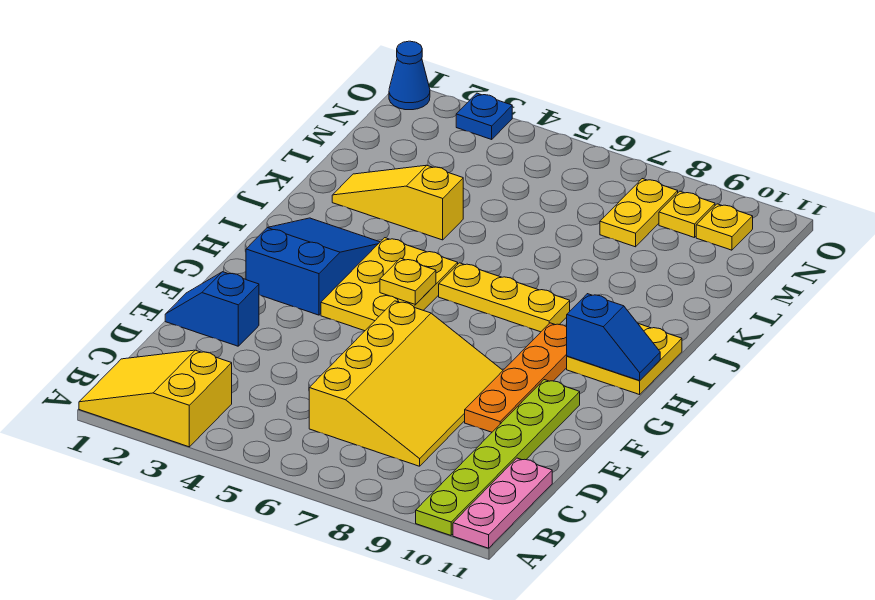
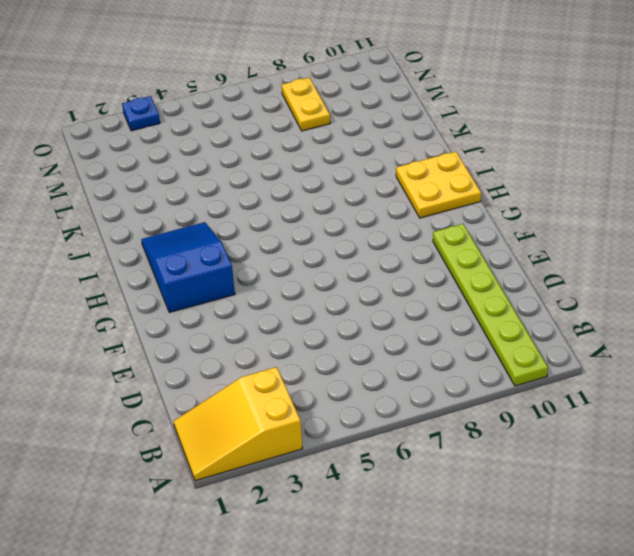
none -> pink plate A11:C11 level 1
none -> yellow slope C6:F8 level 1 top 6
none -> blue slope E1:E2 level 1 top 2

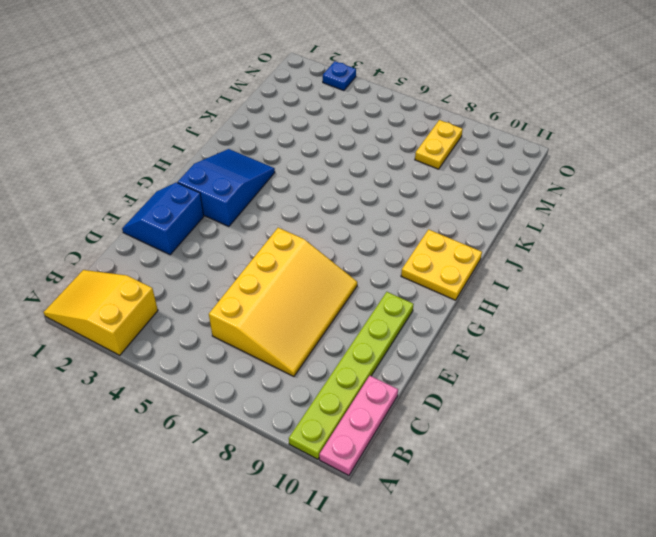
blue slope E1:F2 level 1 top 2 -> blue slope E1:E2 level 1 top 2
none -> orange plate E9:H9 level 1
none -> yellow plate G4:I5 level 1
none -> yellow plate I6:I8 level 1

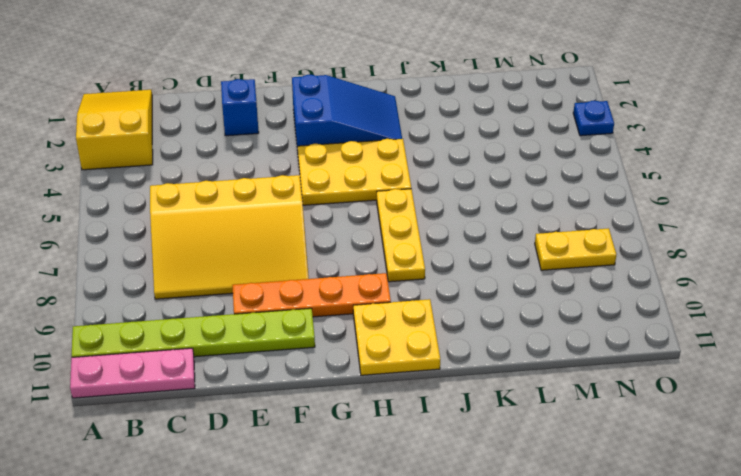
none -> yellow slope K2:K4 level 1 top 4
none -> yellow plate N9 level 1
none -> yellow plate N10 level 1

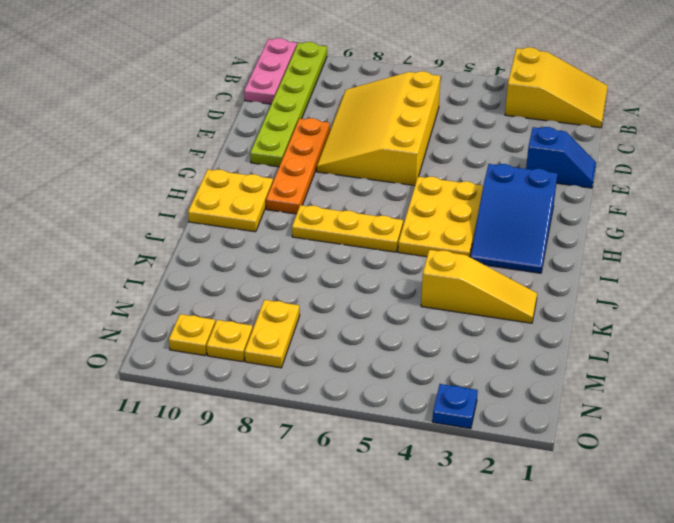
none -> blue cone O1 level 1
none -> yellow plate H5 level 2
none -> blue slope H10:H11 level 2 top 10

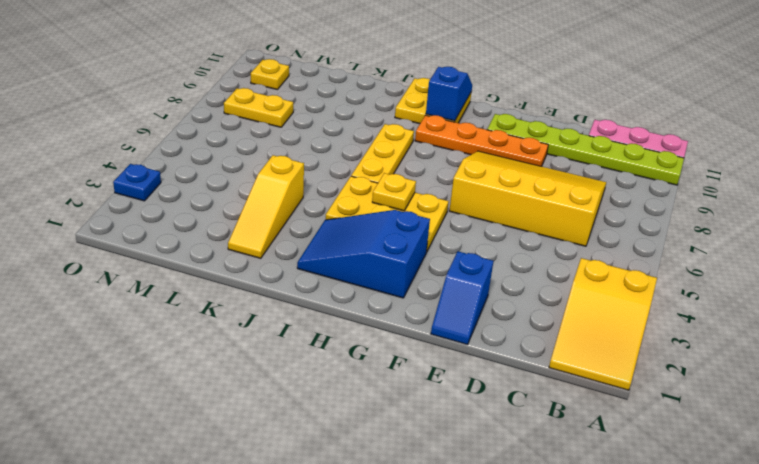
none -> yellow plate N9 level 1
none -> blue cone O1 level 1

